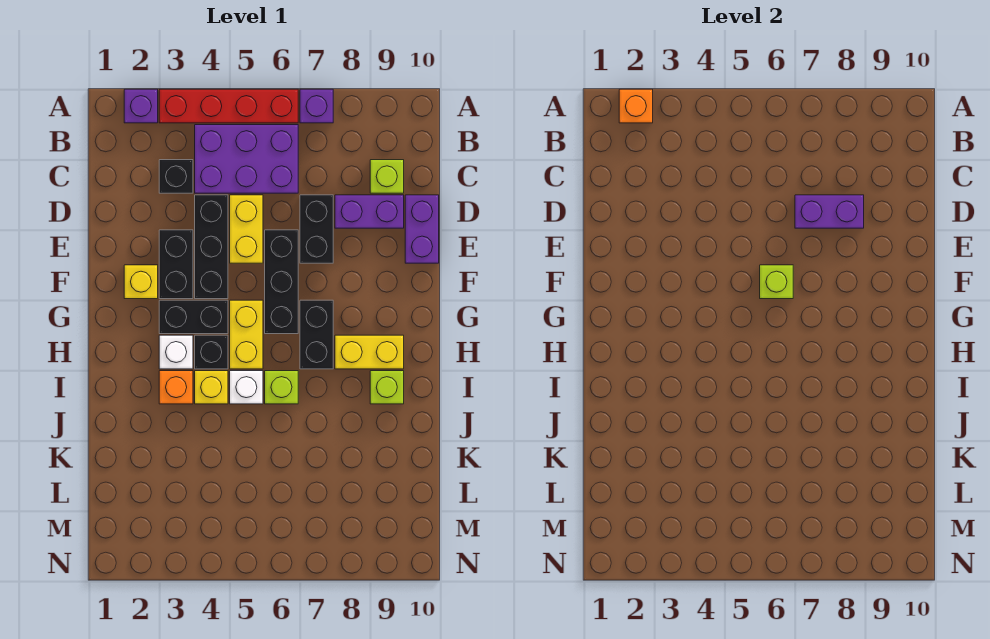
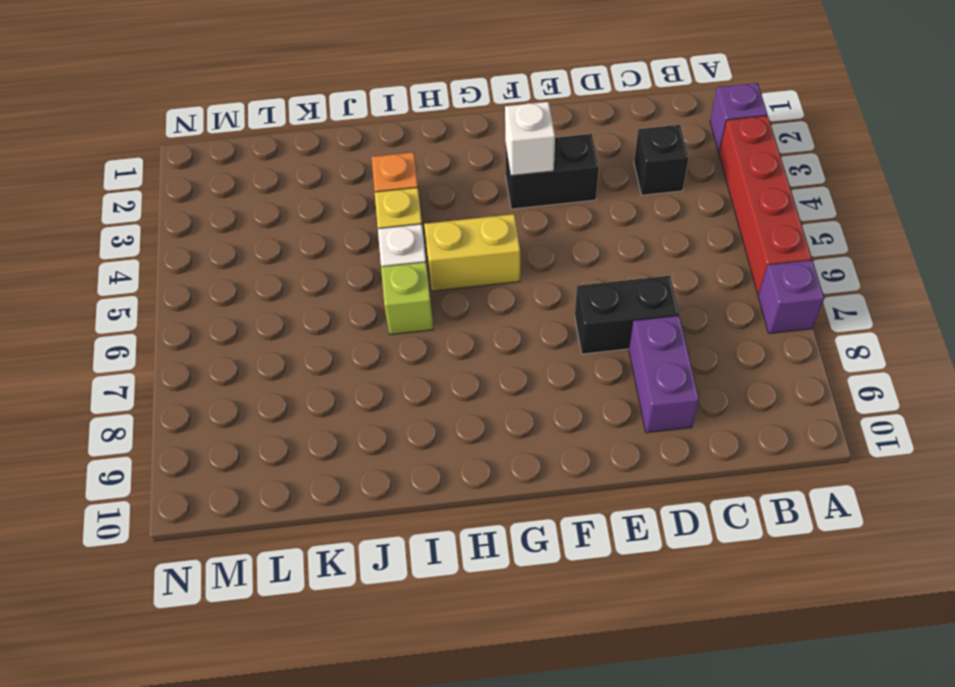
white brick F3 level 2 -> white brick H3 level 1
none -> purple brick B4:C6 level 1
none -> lime brick C9 level 1
none -> black brick D4:F4 level 1

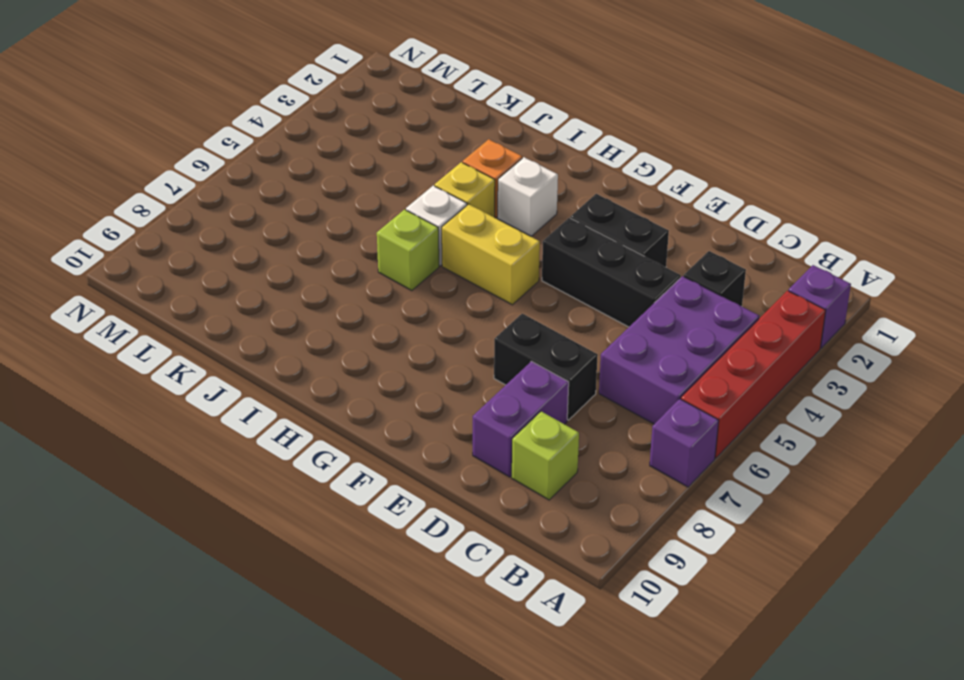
none -> yellow brick D5:E5 level 1
none -> purple brick D10:E10 level 1
none -> black brick E6:G6 level 1

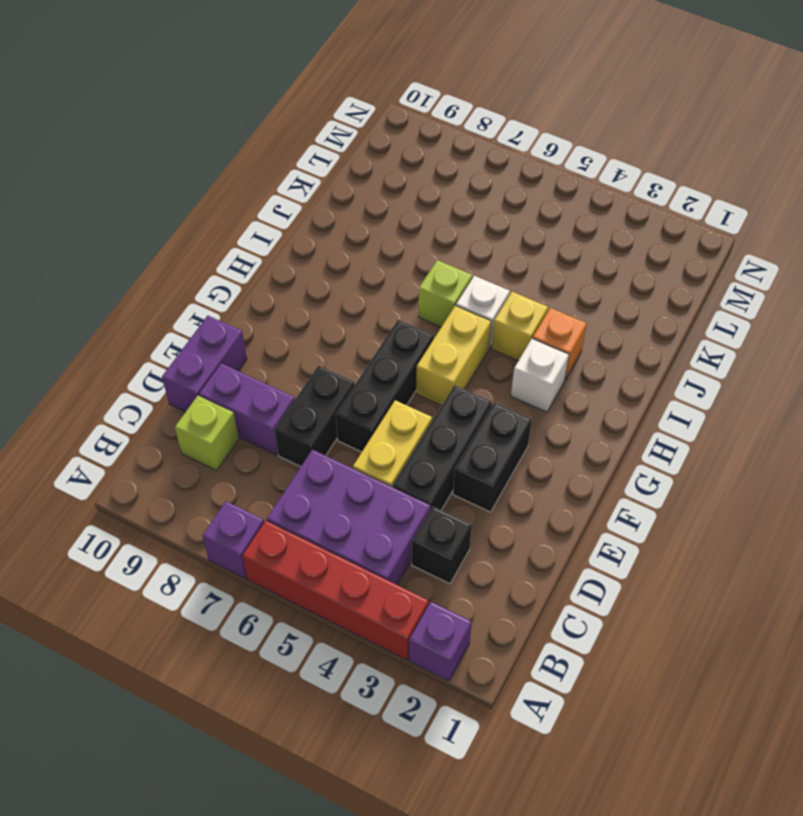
none -> yellow brick F2 level 1
none -> black brick G3:G4 level 1
none -> black brick G7:H7 level 1

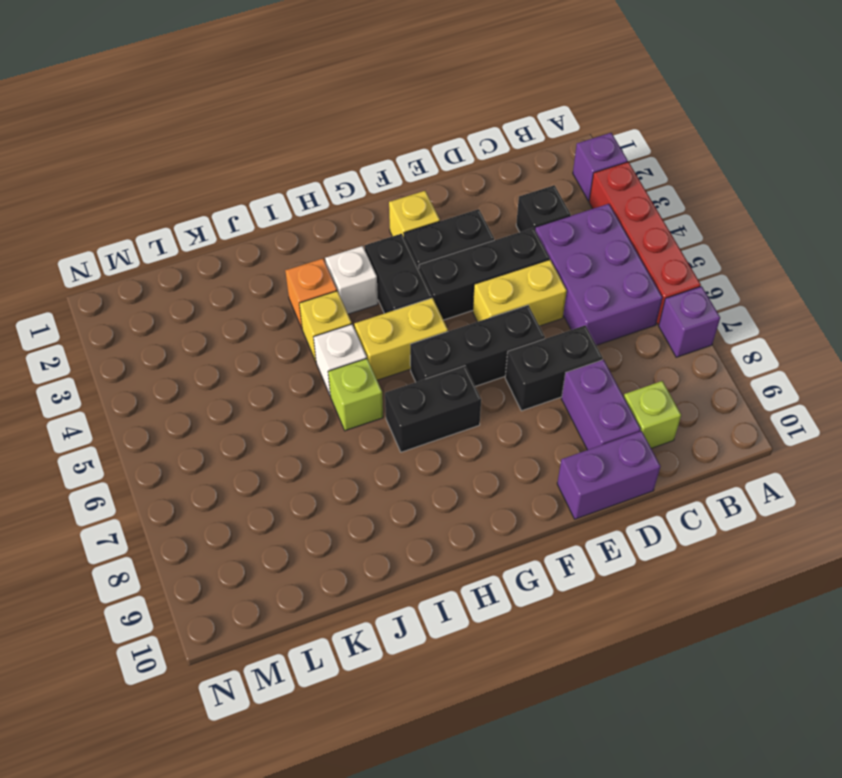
none -> black brick H4 level 1
none -> yellow brick H8:H9 level 1
none -> lime brick I9 level 1

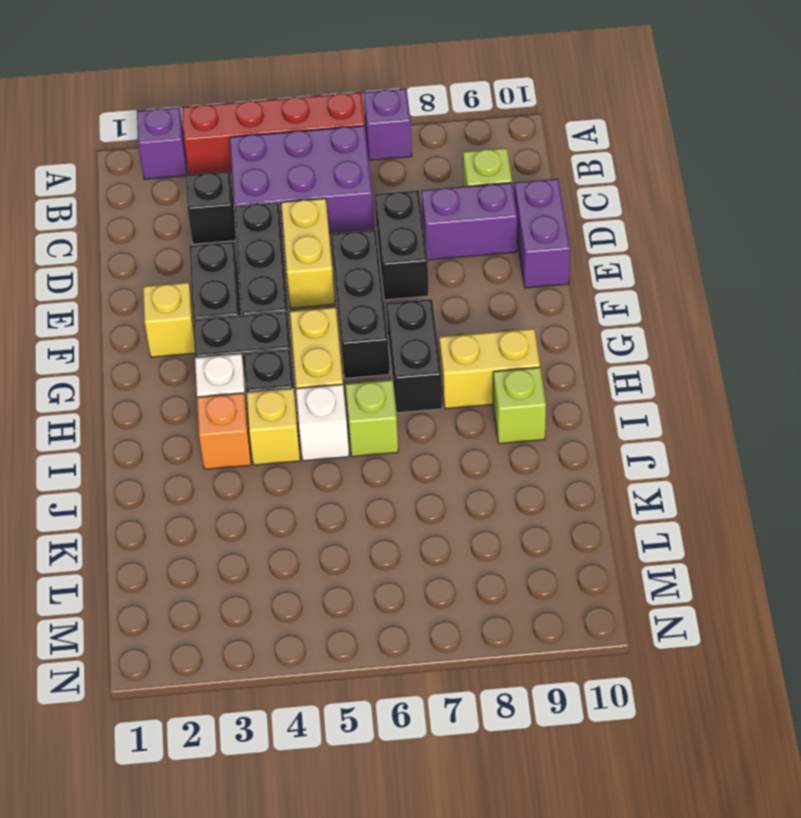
none -> orange brick A2 level 2
none -> purple brick D7:D8 level 2
none -> lime brick F6 level 2

